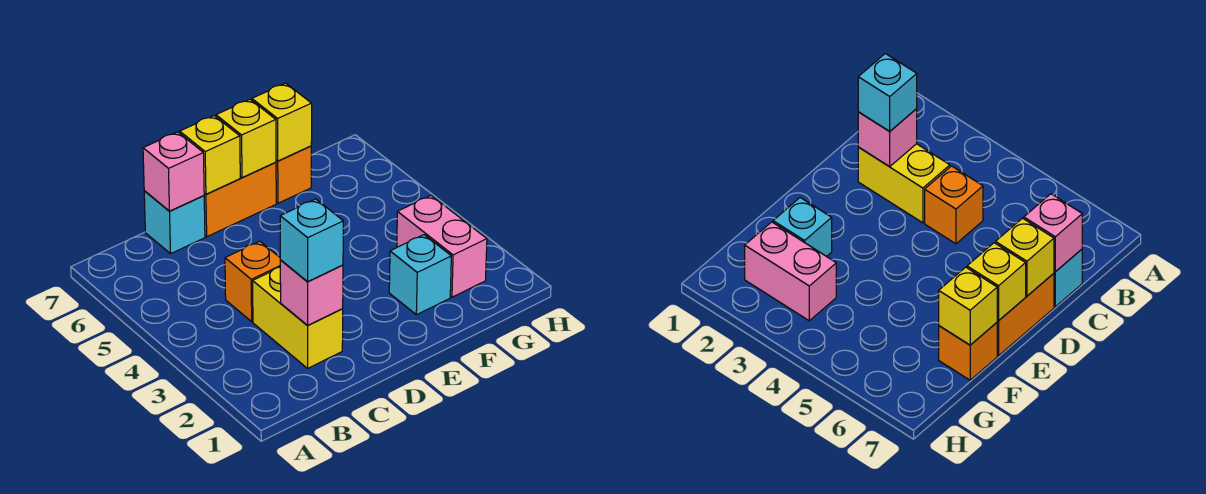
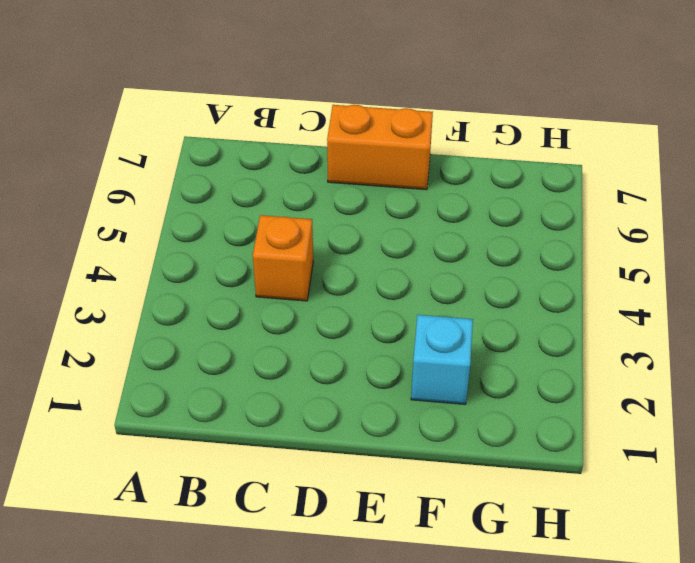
none -> yellow brick C2:C3 level 1
none -> cyan brick C7 level 1
none -> orange brick F7 level 1

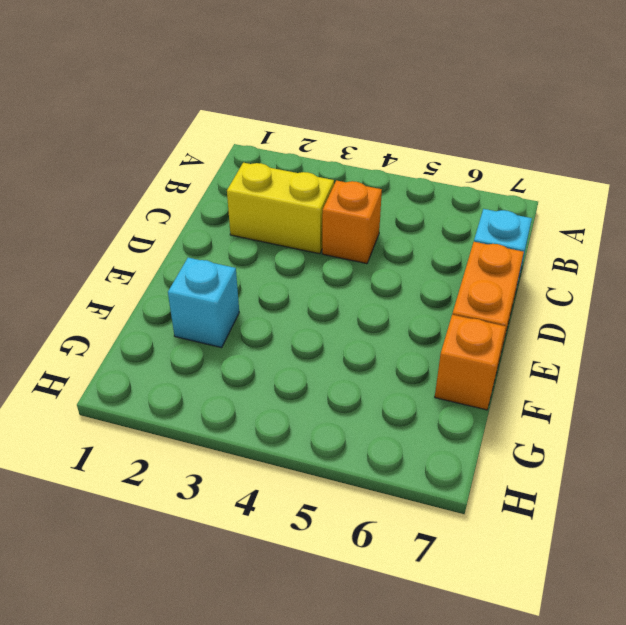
none -> pink brick G2:G3 level 1
none -> pink brick C2 level 2
none -> pink brick C7 level 2

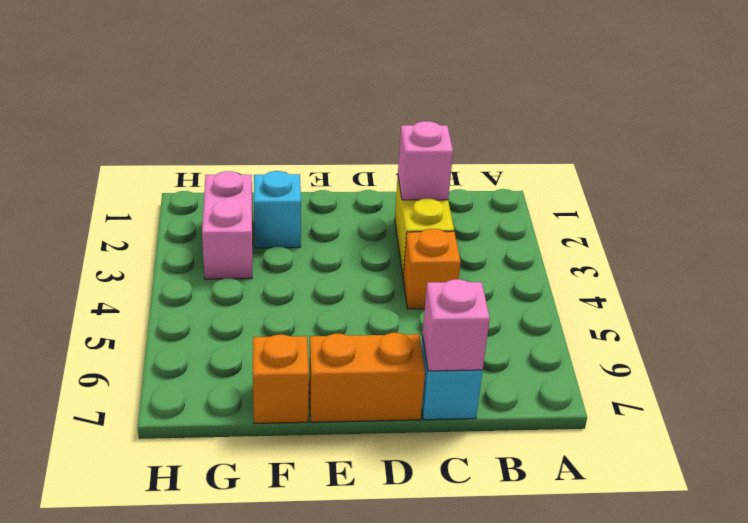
none -> yellow brick D7 level 2
none -> yellow brick E7 level 2
none -> yellow brick F7 level 2

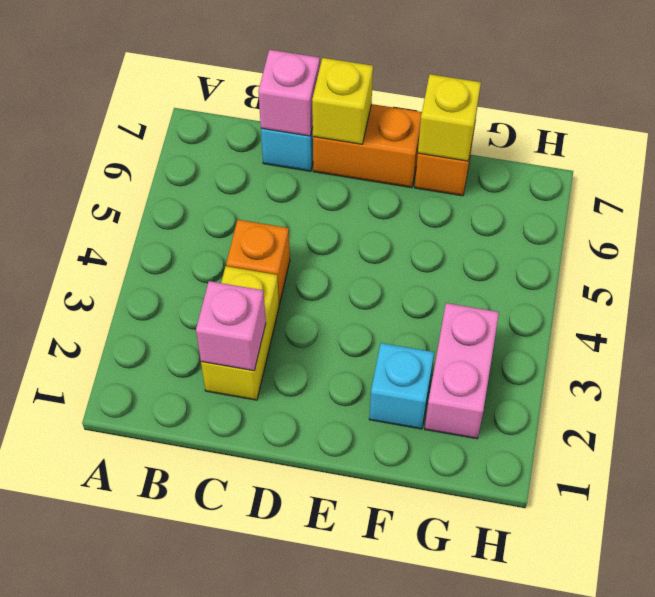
none -> yellow brick E7 level 2
none -> cyan brick C2 level 3

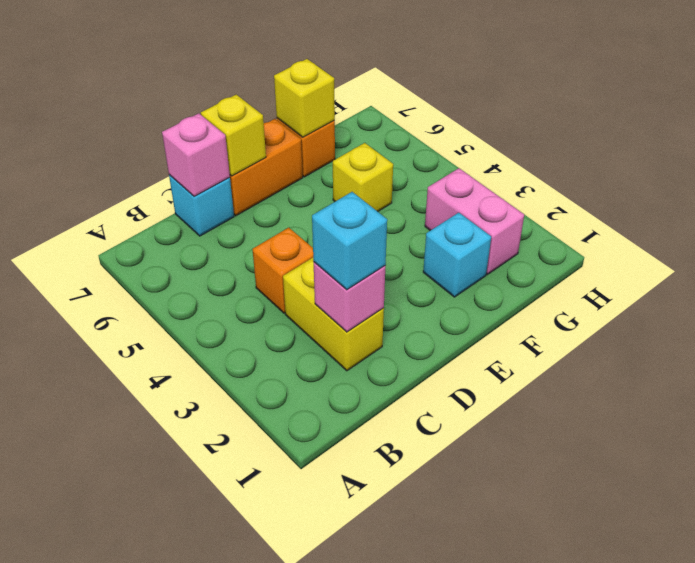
yellow brick F5 level 1 -> yellow brick E7 level 2

